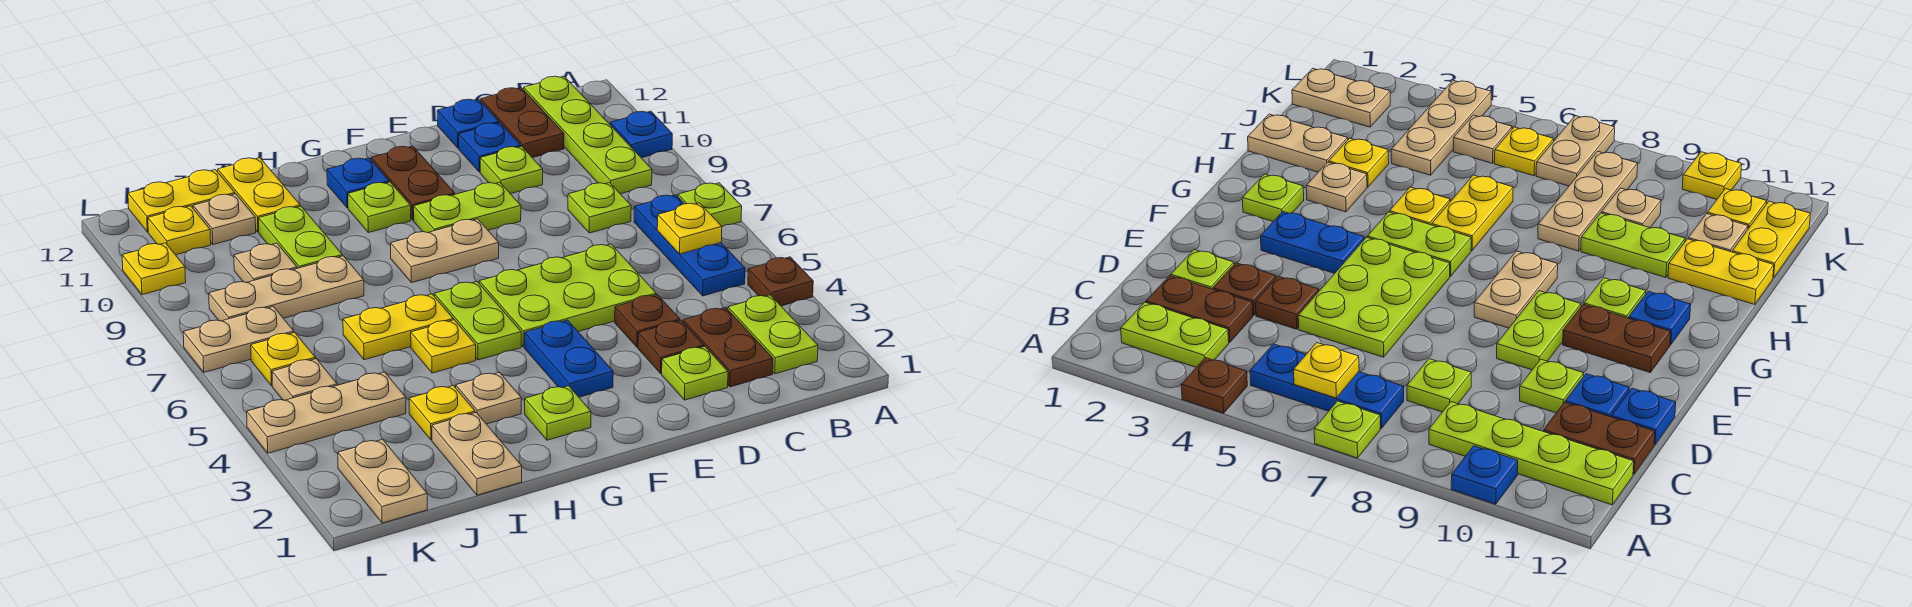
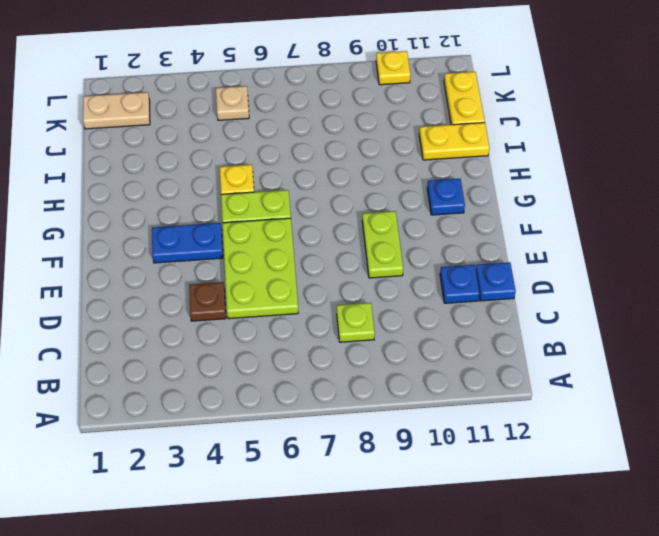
none -> brown plate A4 level 1
none -> lime plate A7 level 1
none -> blue plate A10 level 1
none -> lime plate B2:B3 level 1

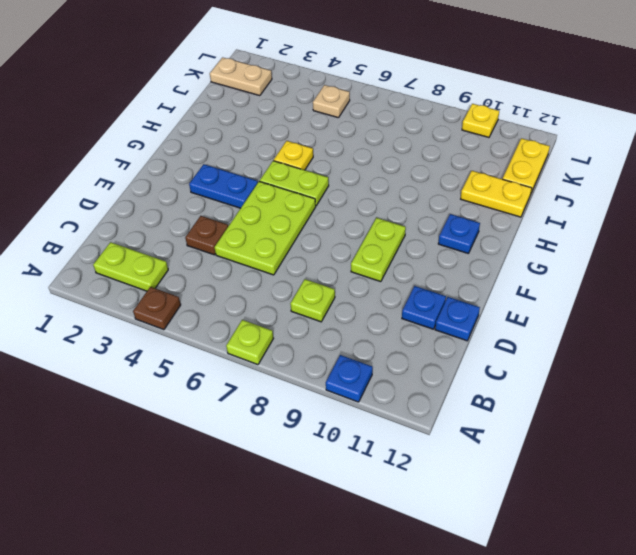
none -> blue plate B5:B7 level 1
none -> lime plate B9:B12 level 1
none -> brown plate C2:C3 level 1
none -> brown plate C11:C12 level 1

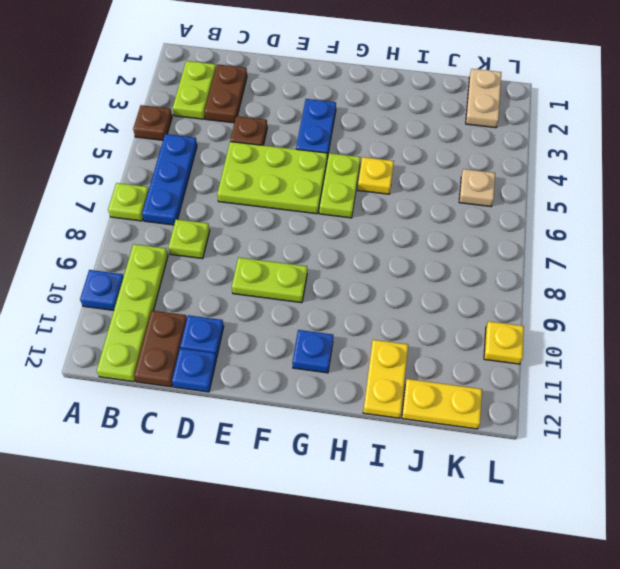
none -> lime plate D2 level 1
none -> brown plate D3 level 1
none -> lime plate D10 level 1
none -> tan plate F8:G8 level 1

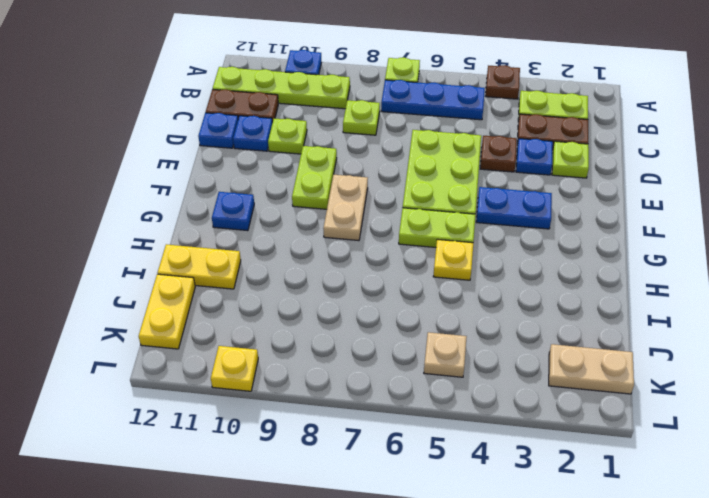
blue plate D3 level 1 -> brown plate D3 level 1
none -> brown plate F10:F11 level 1
none -> lime plate G2 level 1
none -> lime plate G10 level 1
none -> tan plate H3 level 1

